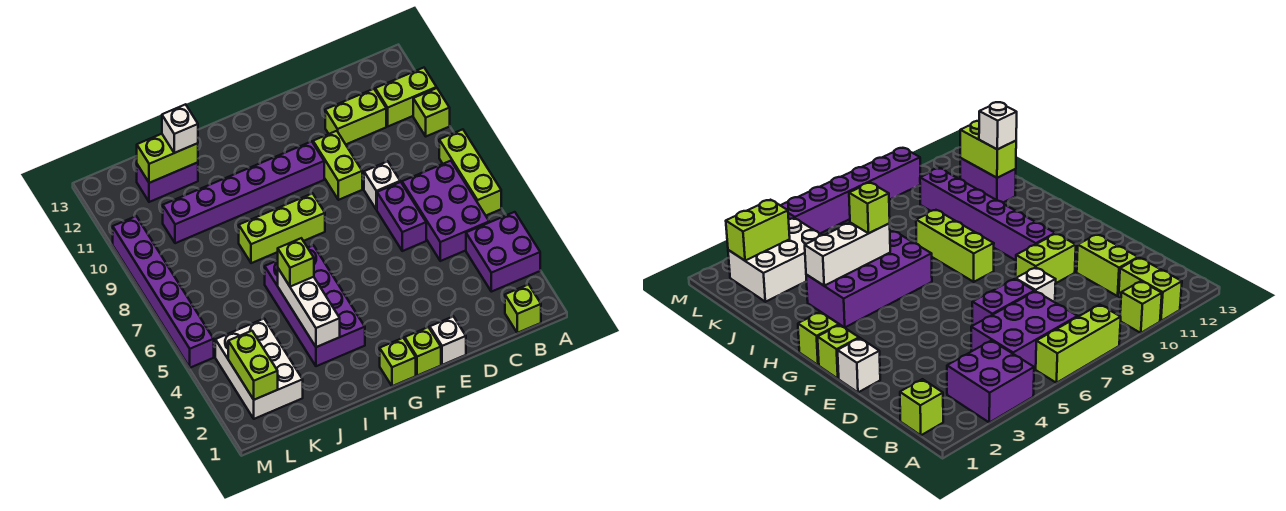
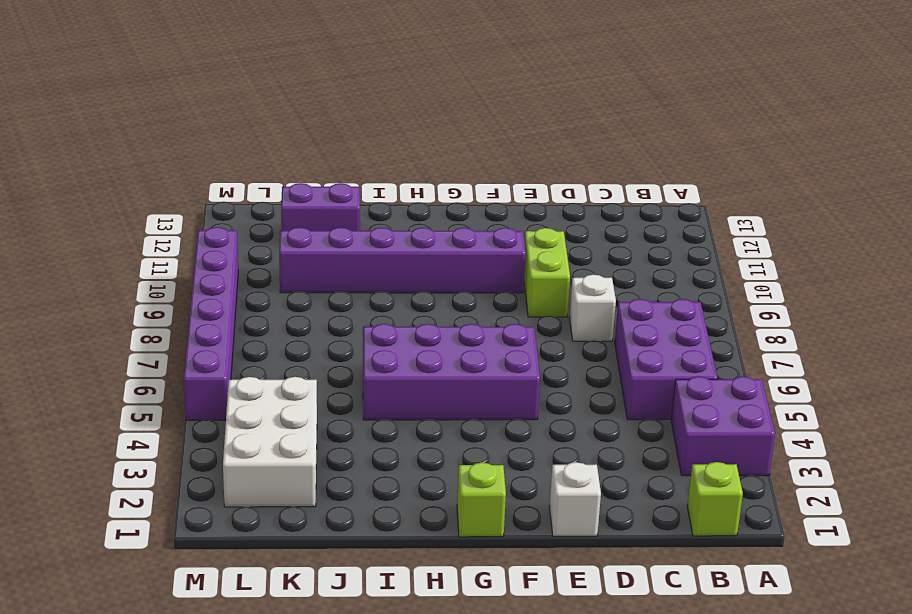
purple brick F5:I6 level 1 -> purple brick H3:I6 level 1
none -> lime brick A6:A8 level 1
none -> lime brick A10 level 1
none -> lime brick A11:B11 level 1

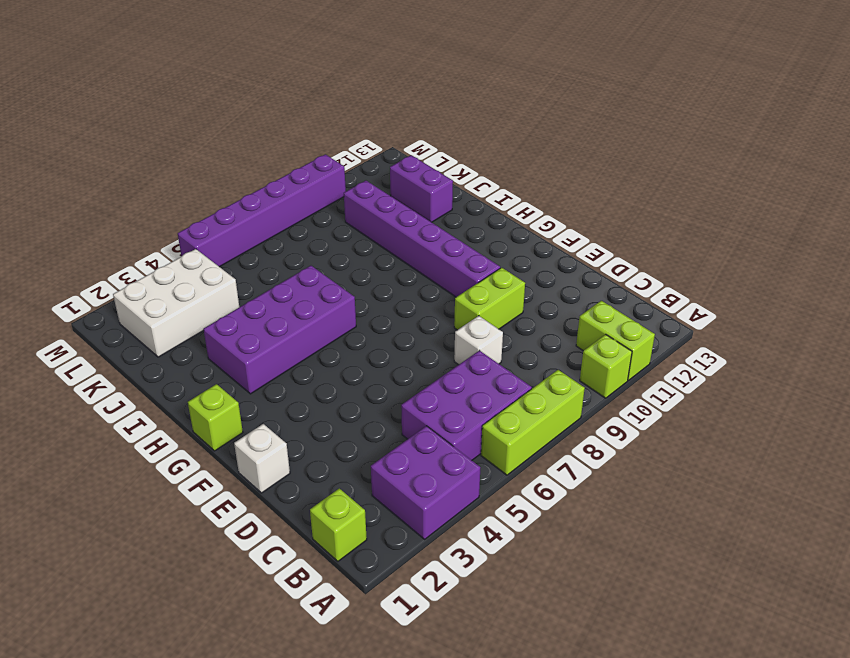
none -> lime brick C11:D11 level 1
none -> purple brick D6:D7 level 1
none -> lime brick F1 level 1

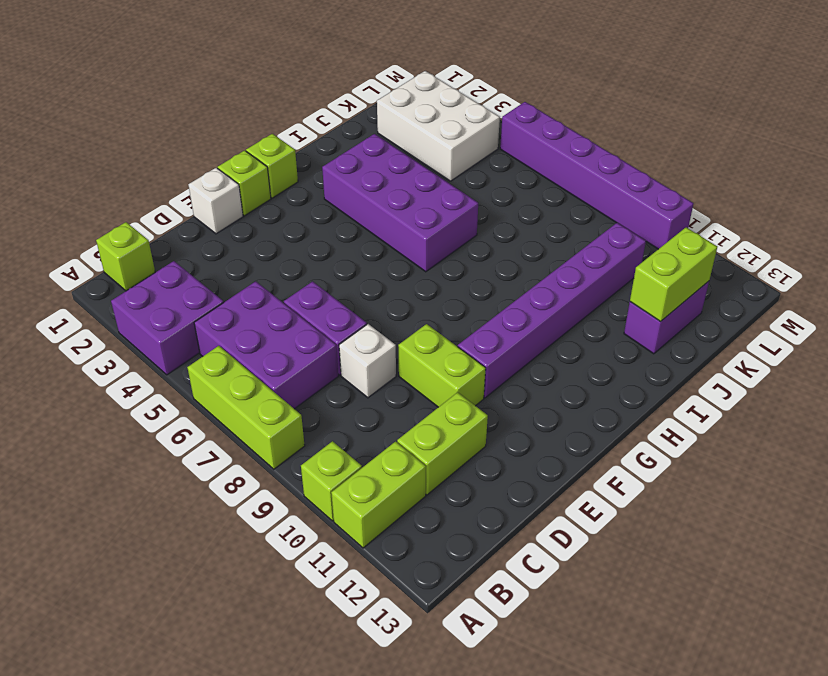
none -> lime brick G8:I8 level 1
none -> white brick I3:I5 level 2
none -> lime brick L2:L3 level 2

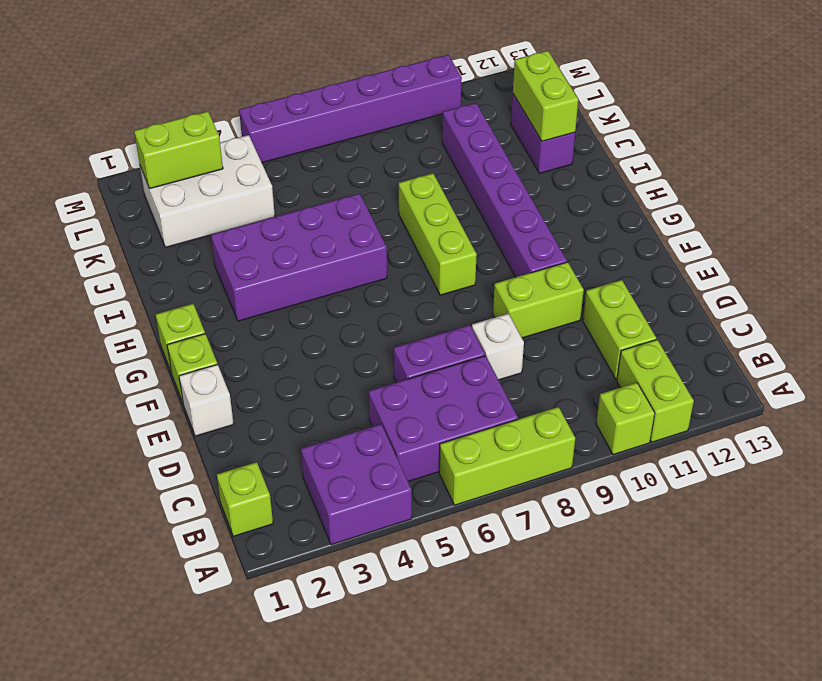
none -> white brick I3:I5 level 2
none -> lime brick I5 level 3
none -> white brick J12 level 3

